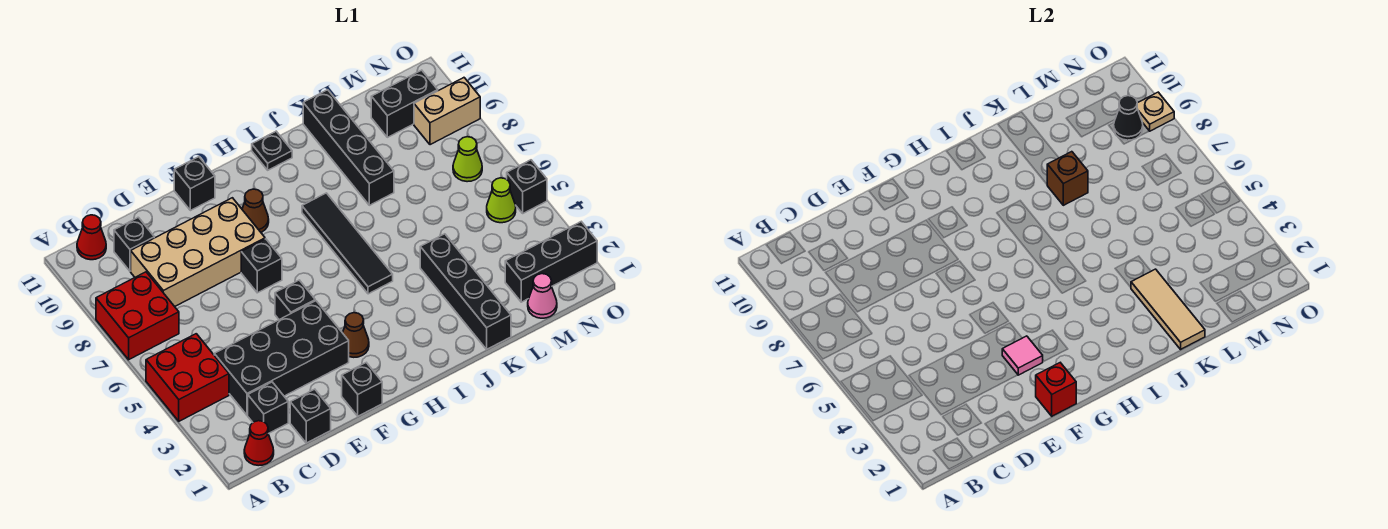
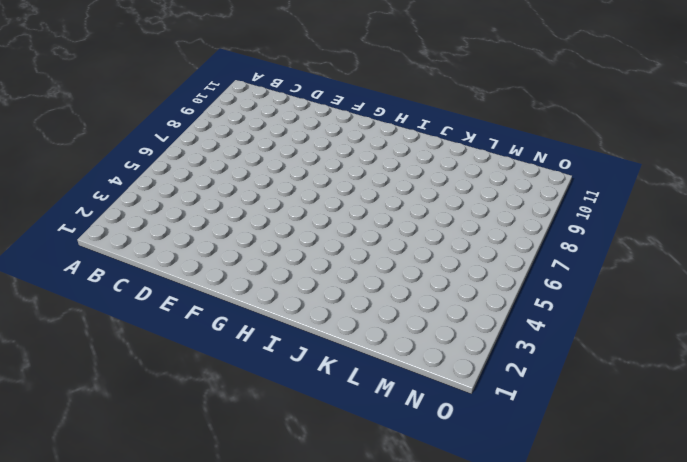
none -> red brick A4:B5 level 1
none -> red brick A7:B8 level 1
none -> red cone B1 level 1
none -> red cone B11 level 1

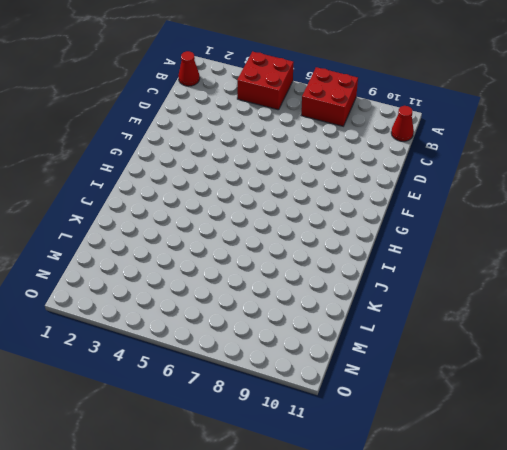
none -> black brick C2 level 1
none -> black brick C3:F4 level 1
none -> tan brick C8:F9 level 1
none -> black brick C10 level 1

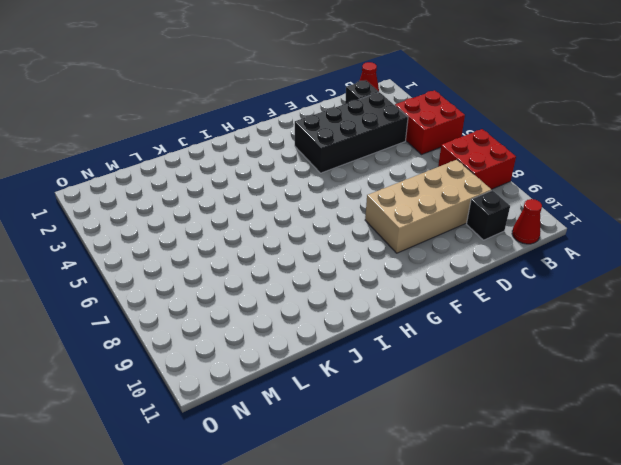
none -> black brick D1 level 1
none -> black brick F1 level 1
none -> black brick F5 level 1
none -> black brick F7 level 1

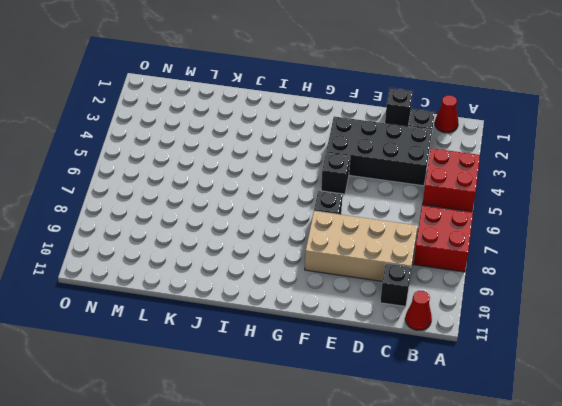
none -> black brick F1 level 1
none -> black brick F11 level 1
none -> brown cone G3 level 1
none -> brown cone G9 level 1

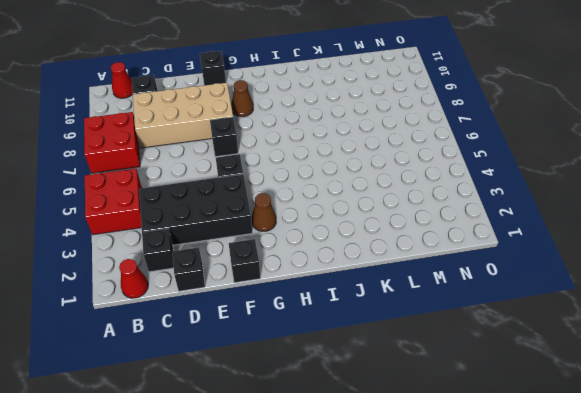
none -> black tile I5:I8 level 1
none -> black plate I11 level 1
none -> black brick K1:K4 level 1
none -> black brick K8:K11 level 1

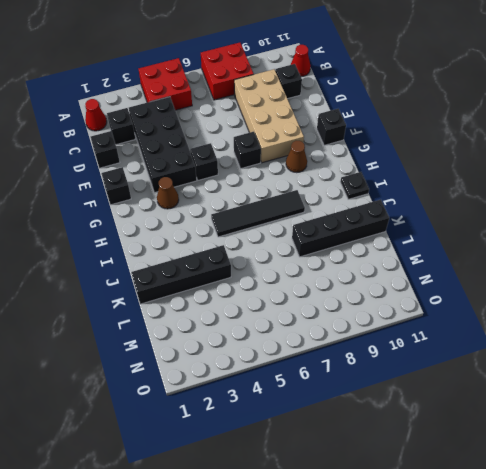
none -> pink cone M1 level 1
none -> black brick M2:O2 level 1
none -> black brick M10:N10 level 1
none -> lime cone N5 level 1

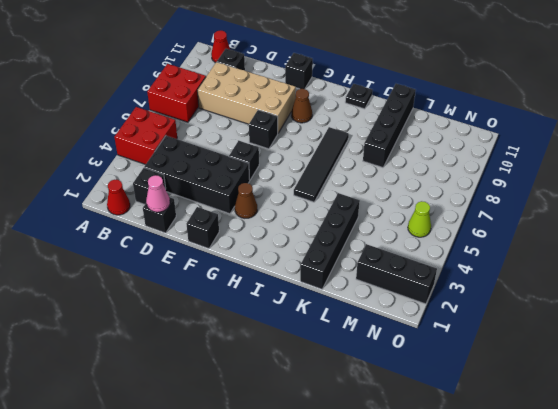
pink cone D1 level 2 -> pink cone M1 level 1
none -> black brick M10:N10 level 1
none -> lime cone N7 level 1
none -> tan brick N9:O9 level 1
none -> black brick O5 level 1

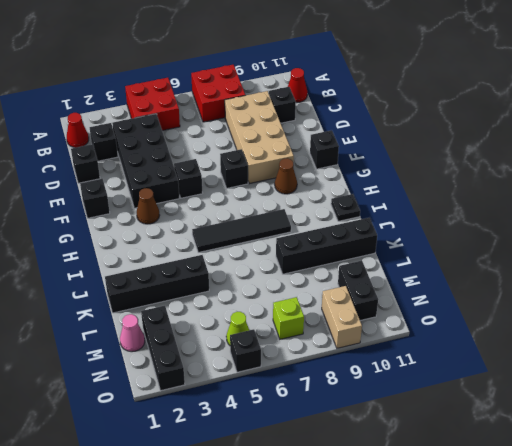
lime brick N7 level 1 -> lime cone N7 level 1
none -> red brick F1 level 2
none -> pink tile F3 level 2
none -> tan tile K1:K3 level 2
none -> brown brick K8 level 2

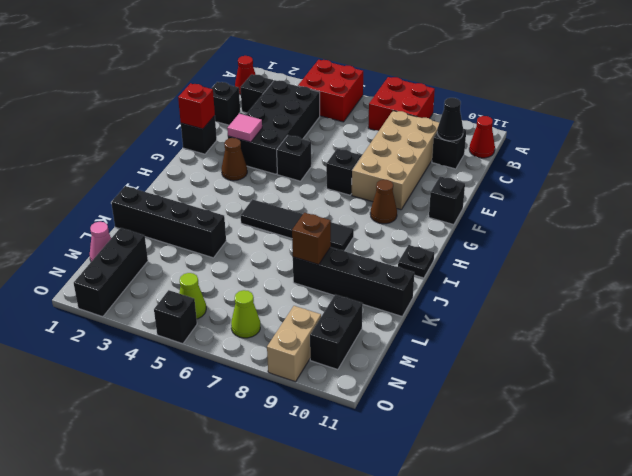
black cone C10 level 2 -> black cone N9 level 2
none -> tan tile K1:K3 level 2
none -> tan plate O9 level 2

